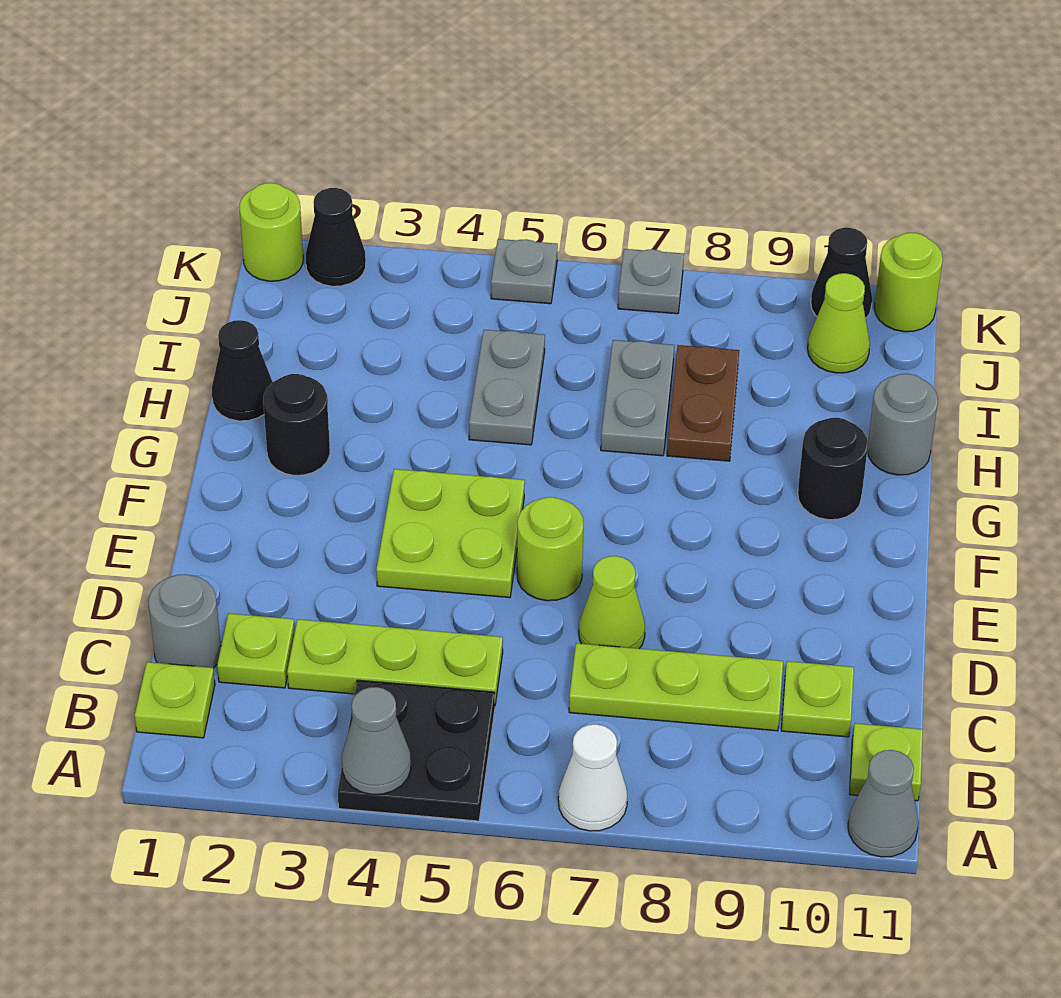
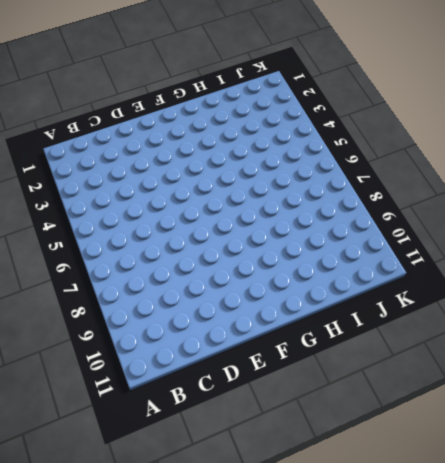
none -> black plate A4:B5 level 1
none -> white cone A7 level 1
none -> grey cone A11 level 1

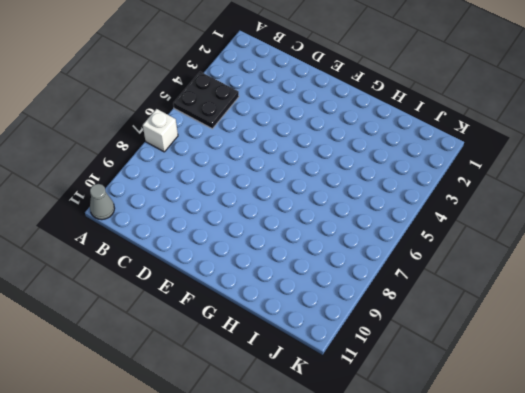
white brick A7 level 1 -> white cone A7 level 1
none -> lime plate B1 level 1
none -> lime plate B11 level 1
none -> grey round brick C1 level 1

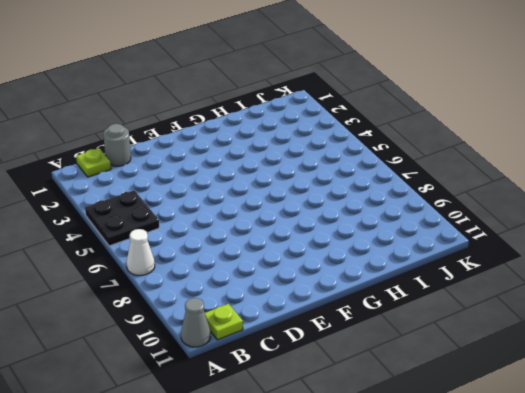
none -> lime plate C2 level 1
none -> lime plate C3:C5 level 1
none -> lime plate C7:C9 level 1

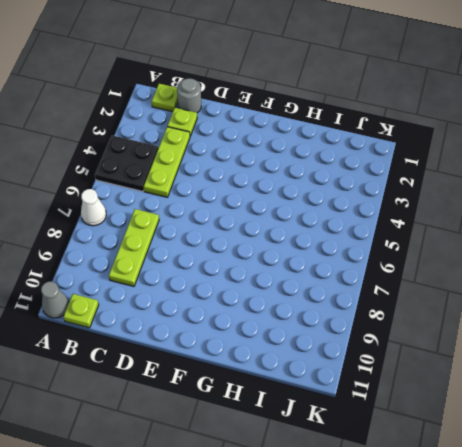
none -> lime plate C10 level 1
none -> lime cone D7 level 1
none -> lime plate E4:F5 level 1

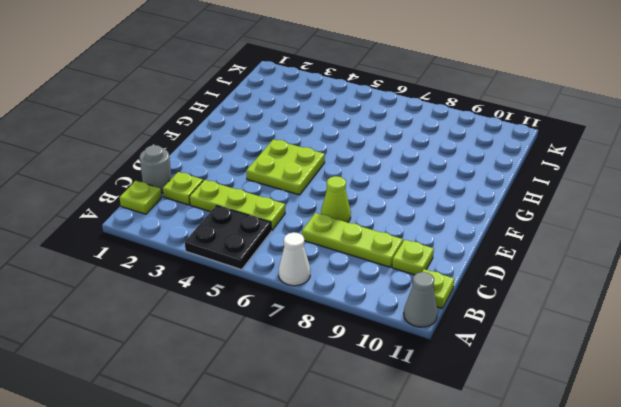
none -> lime round brick E6 level 1
none -> black round brick G2 level 1
none -> black round brick G10 level 1

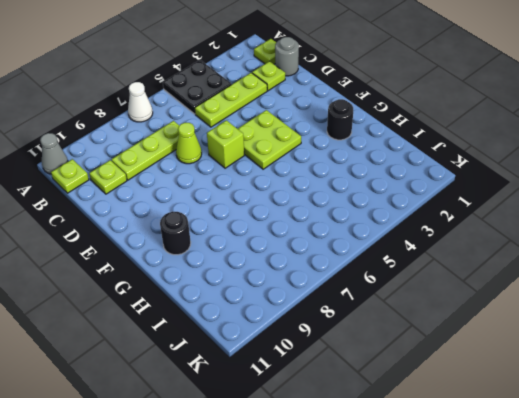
lime brick E6 level 1 -> lime round brick E6 level 1
none -> black cone H1 level 1
none -> grey plate H5:I5 level 1
none -> grey plate H7:I7 level 1

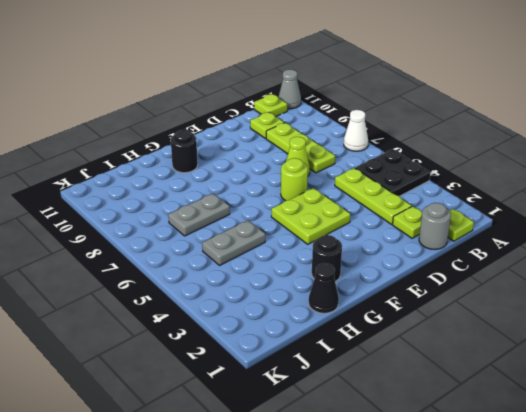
none -> brown plate H8:I8 level 1
none -> grey round brick H11 level 1
none -> lime cone J10 level 1

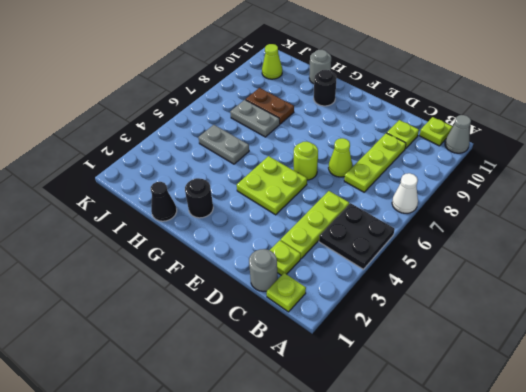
none -> lime round brick K1 level 1
none -> black cone K2 level 1
none -> grey plate K5 level 1

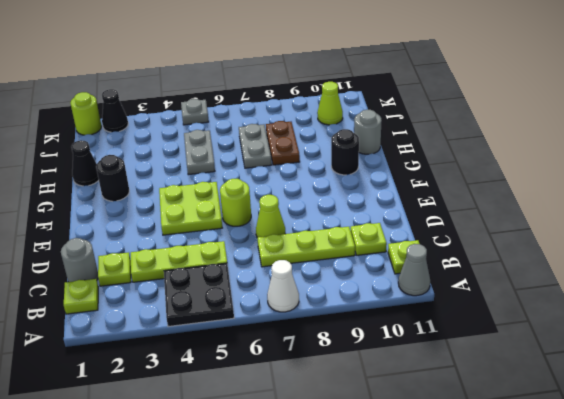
none -> grey plate K7 level 1
none -> black cone K10 level 1
none -> lime round brick K11 level 1

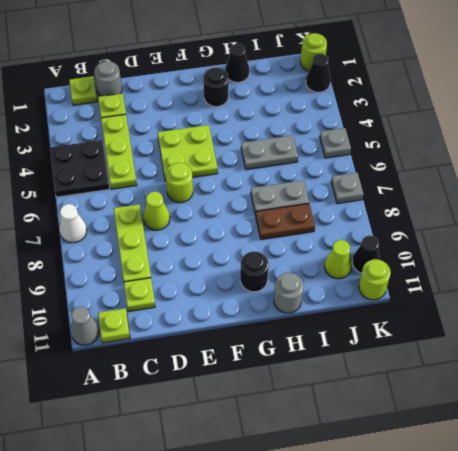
none -> grey cone A4 level 2

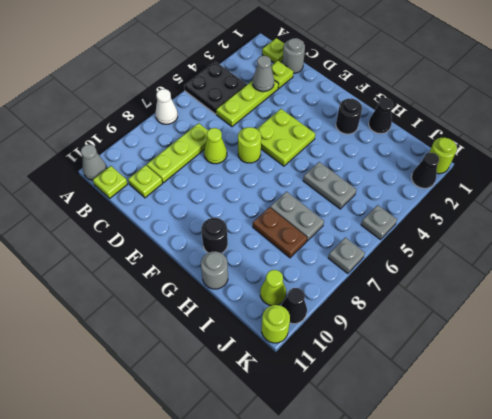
grey cone C3 level 2 -> grey cone A4 level 2

